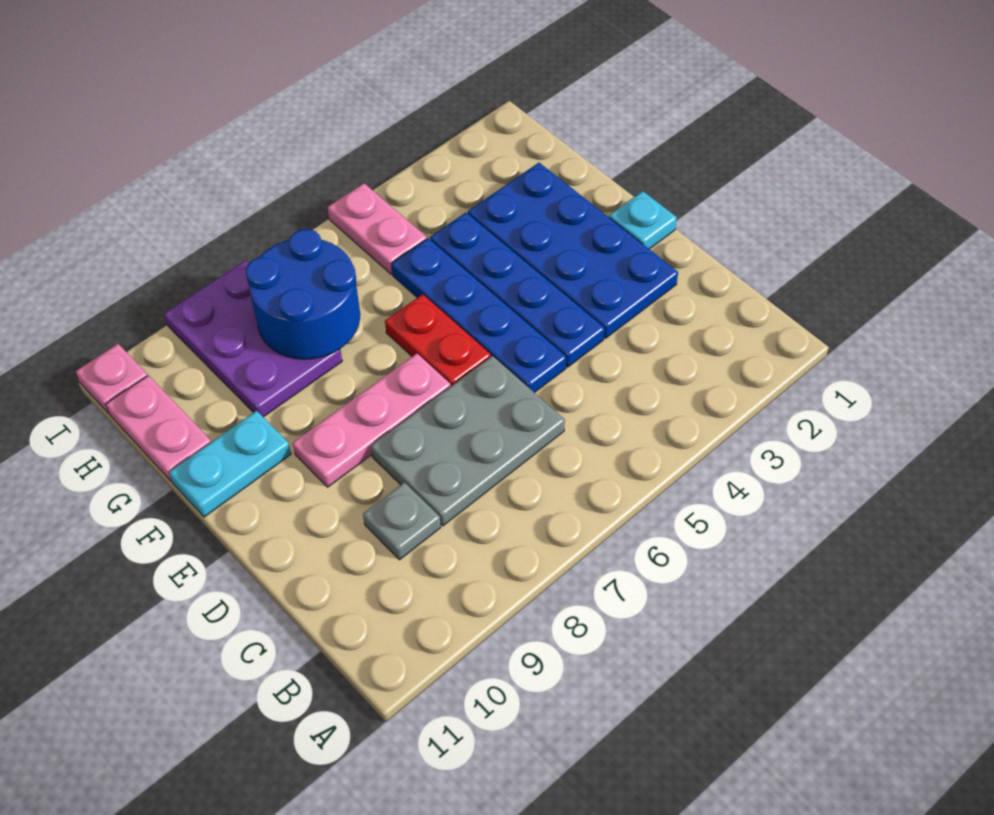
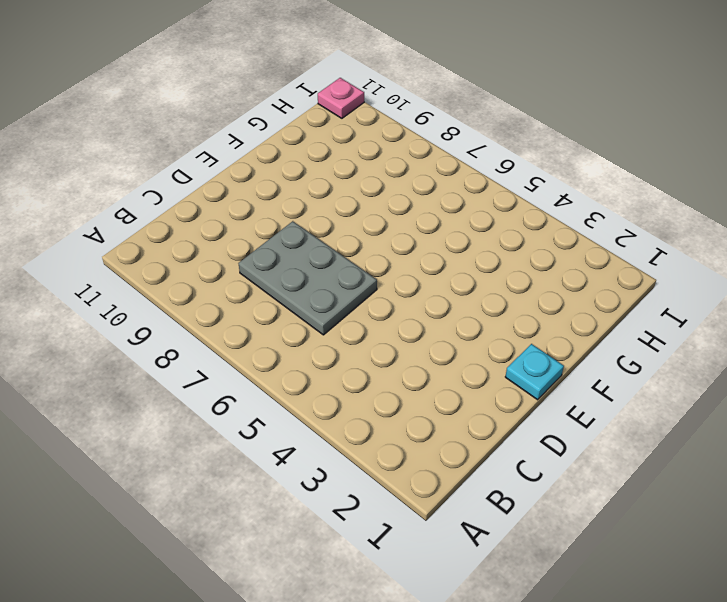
none -> grey plate C9 level 1
none -> blue plate D2:G3 level 1
none -> blue plate D4:G4 level 1

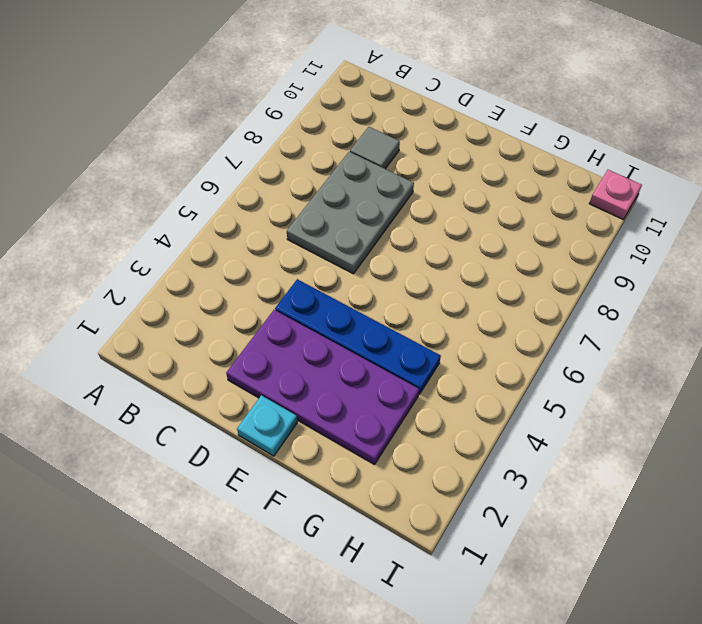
grey tile C9 level 1 -> grey plate C9 level 1
purple plate D2:G3 level 1 -> blue plate D2:G3 level 1
none -> blue plate D5:G5 level 1
none -> red plate E6:F6 level 1
none -> pink plate E7:E9 level 1

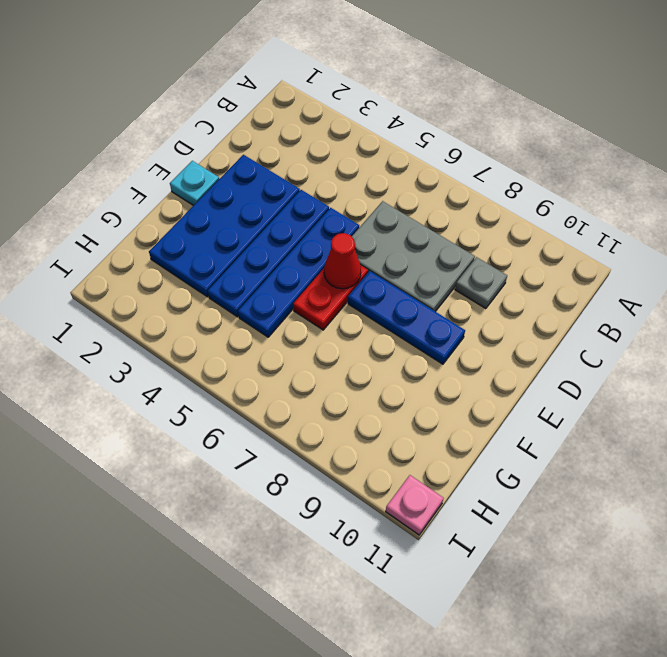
red cone E6 level 2 -> none
blue plate E7:E9 level 1 -> pink plate E7:E9 level 1
none -> cyan plate F10:F11 level 1
none -> purple plate G8:I9 level 1
none -> pink plate G11:H11 level 1

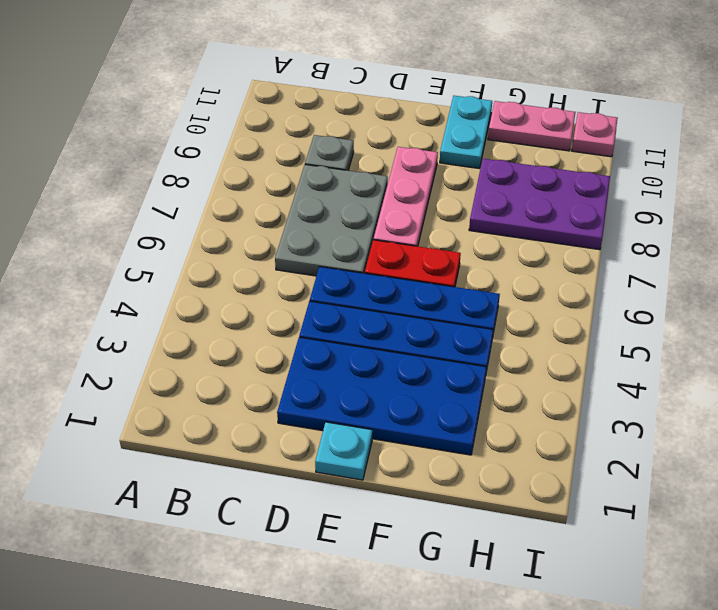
none -> pink plate H5:I5 level 1
none -> blue round brick G7:H8 level 2

